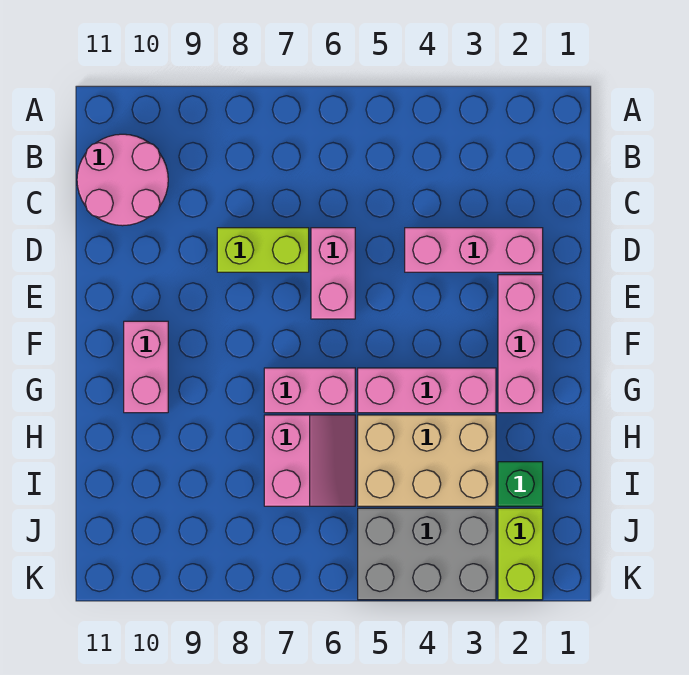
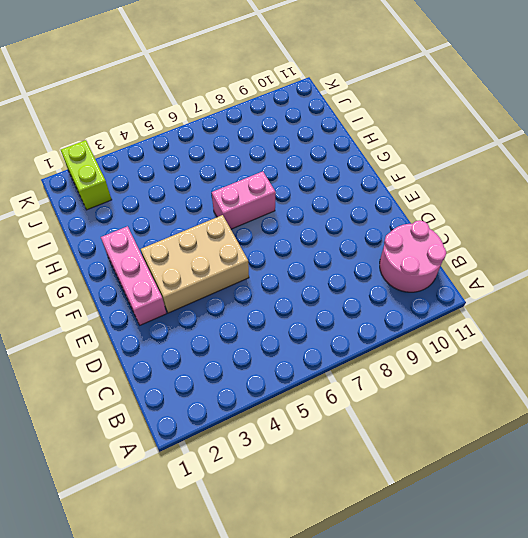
tan brick E3:F5 level 1 -> tan brick H3:I5 level 1
none -> pink brick D2:D4 level 1
none -> pink brick D6:E6 level 1
none -> lime brick D7:D8 level 1

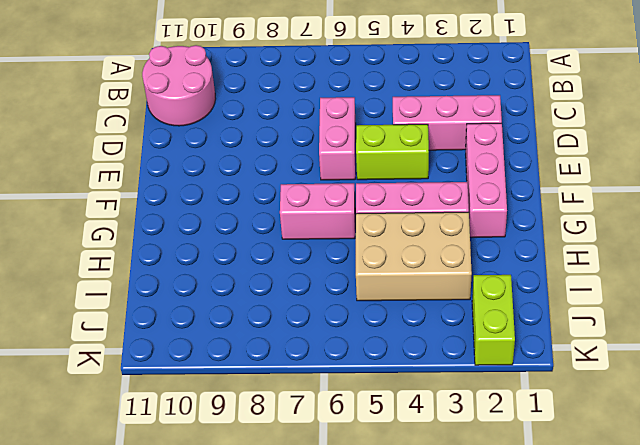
lime brick E4:E5 level 1 -> lime brick D7:D8 level 1
none -> pink brick F10:G10 level 1
none -> pink slope H6:I7 level 1 top 7
none -> green brick I2 level 1

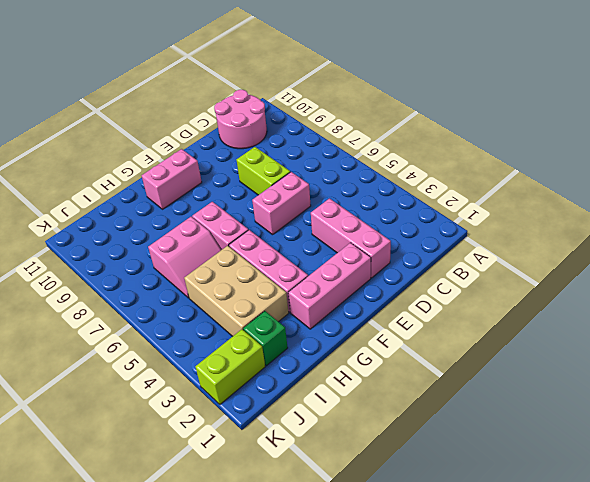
none -> grey brick J3:K5 level 1

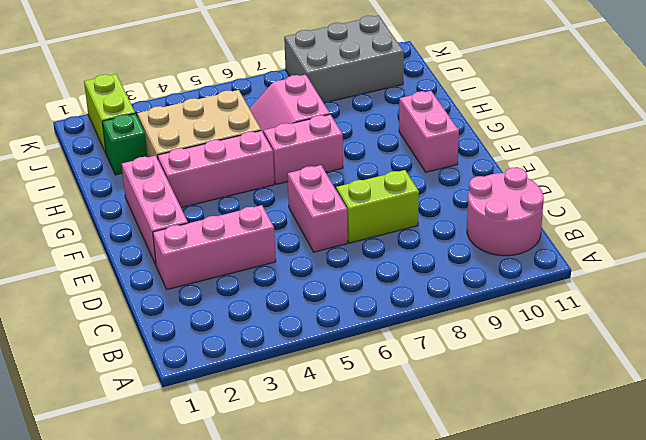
grey brick J8:K10 level 1 -> grey brick J3:K5 level 1

